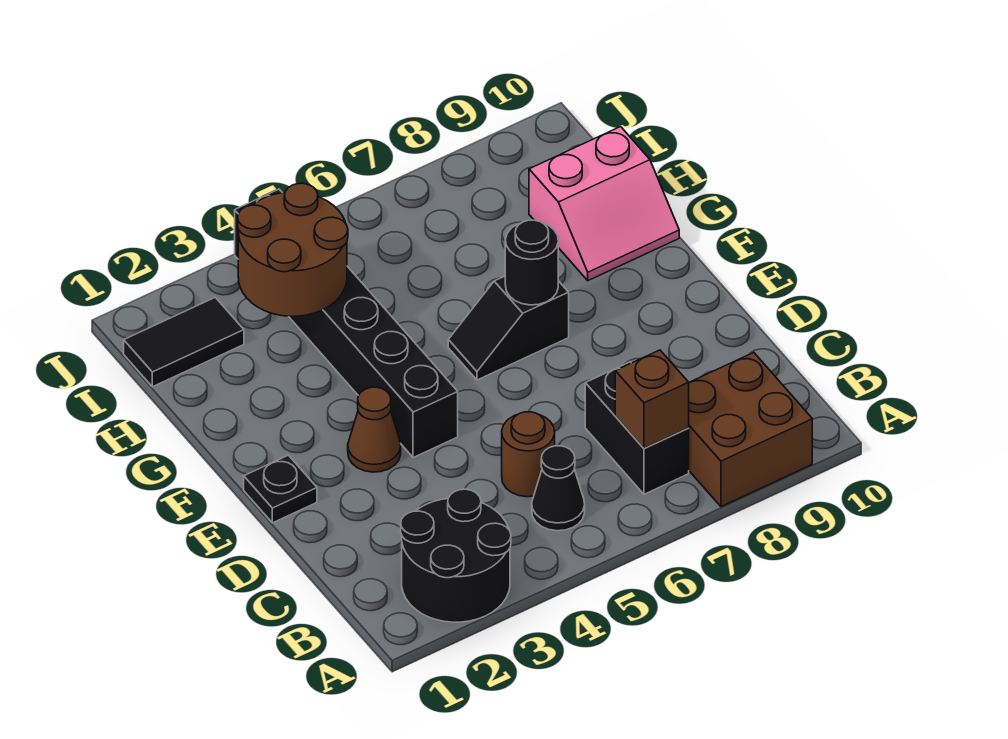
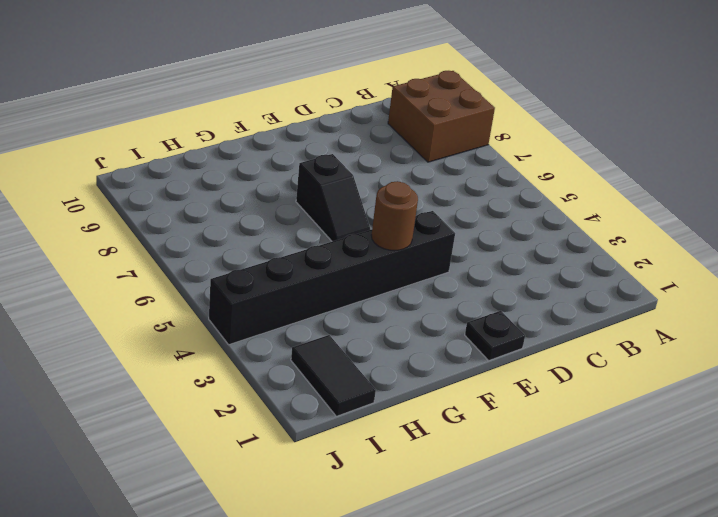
brown round brick F4 level 2 -> brown round brick C5 level 1
none -> black round brick A2:B3 level 1
none -> black cone B5 level 1
none -> black brick B7:C7 level 1

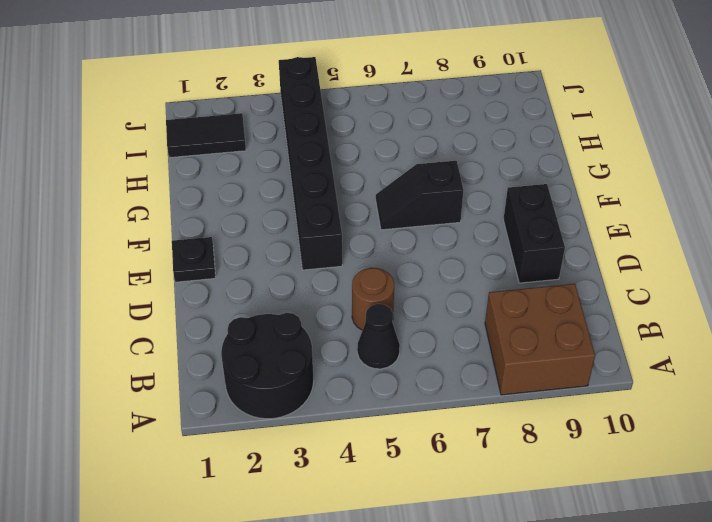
black brick D9:E9 level 1 -> black brick B7:C7 level 1
none -> brown cone E3 level 1
none -> pink slope G9:H10 level 1 top H
none -> brown brick B7 level 2

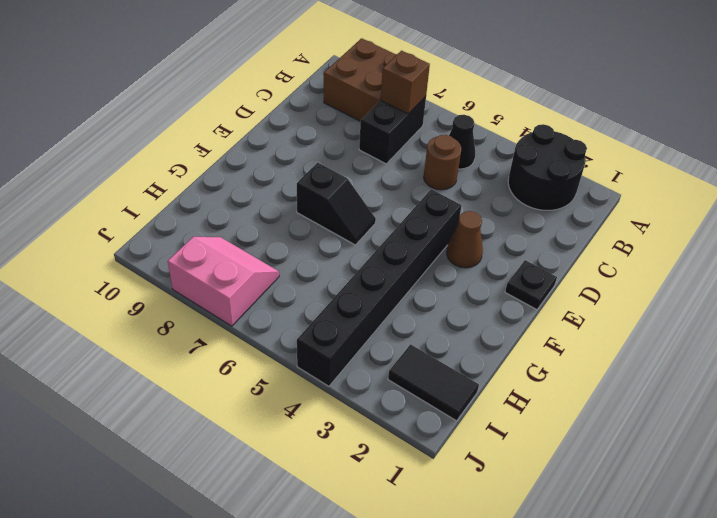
pink slope I7:J8 level 1 top J -> pink slope G9:H10 level 1 top H
none -> black round brick F7 level 2
none -> brown round brick H3:I4 level 2

